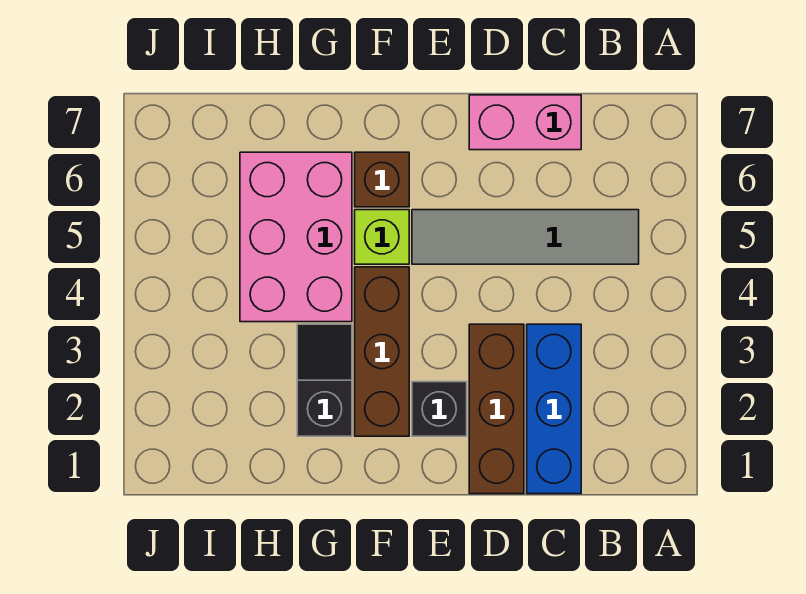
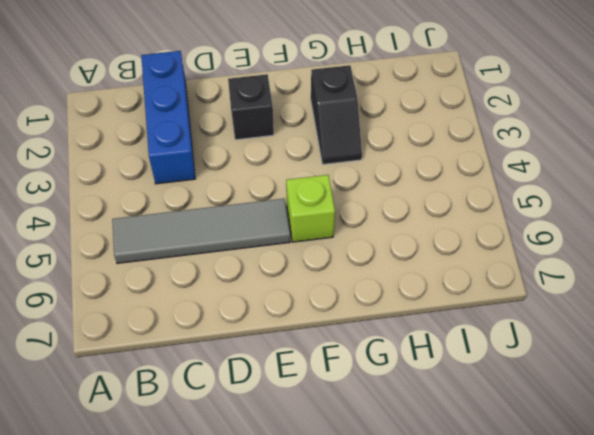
none -> pink brick C7:D7 level 1
none -> brown brick D1:D3 level 1

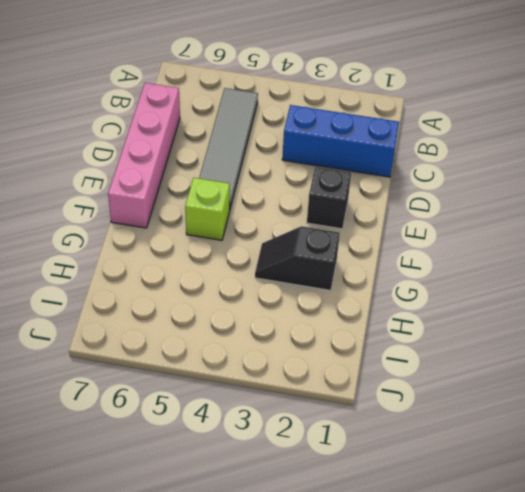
pink brick C7:F7 level 1 -> pink brick C7:D7 level 1
none -> brown brick D1:D3 level 1
none -> brown brick F2:F4 level 1

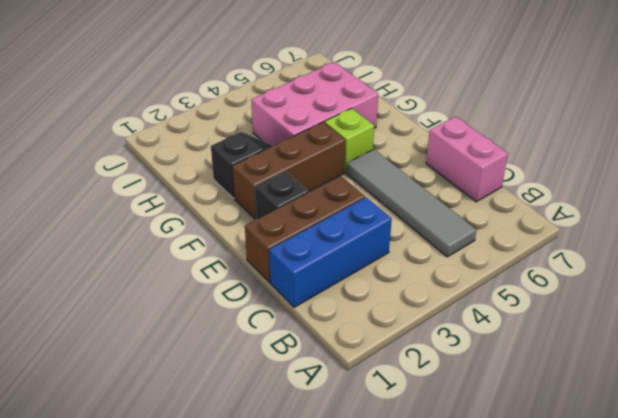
none -> brown brick F6 level 1

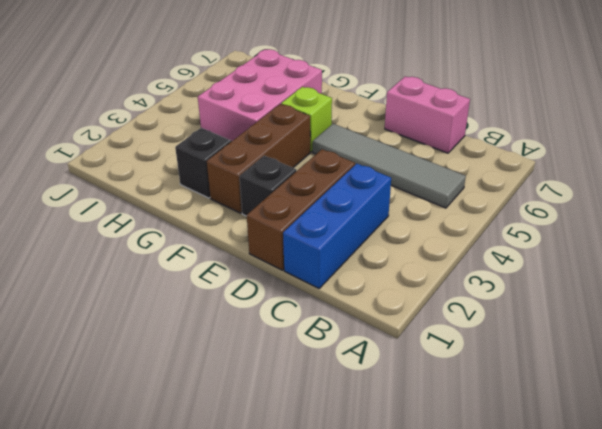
none -> brown brick F6 level 1

